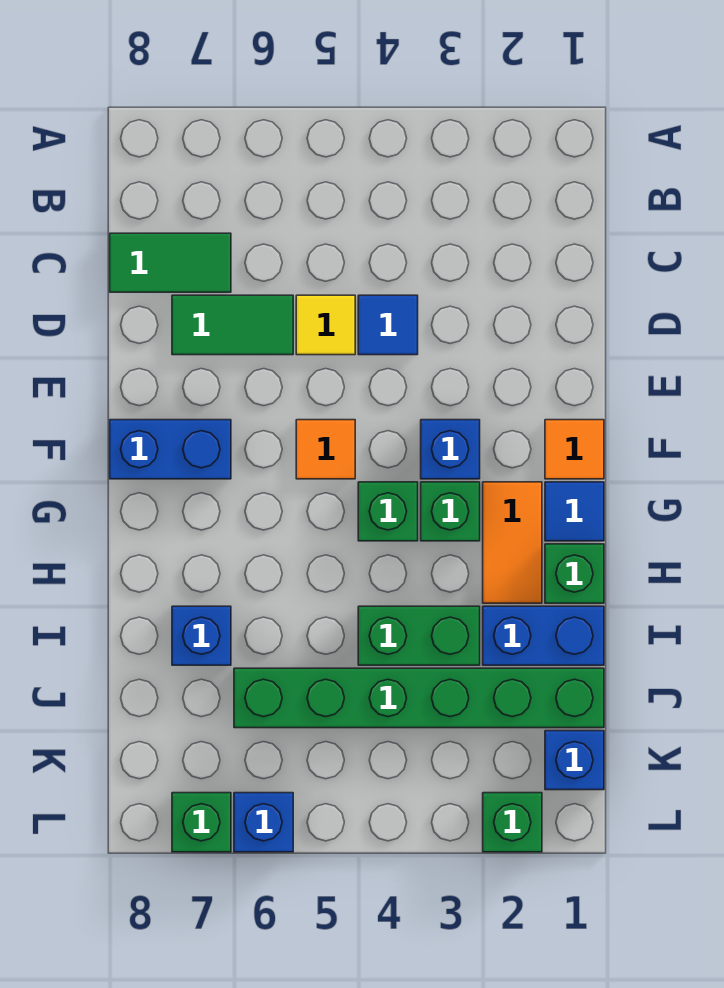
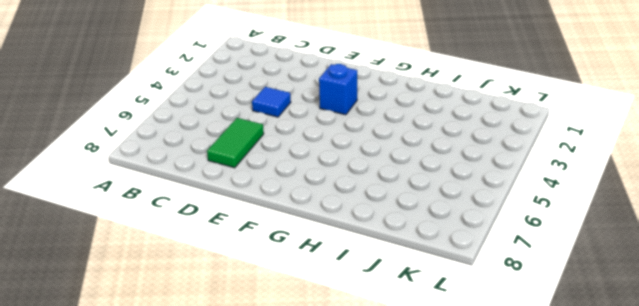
none -> green tile C7:C8 level 1
none -> yellow tile D5 level 1
none -> orange tile F1 level 1

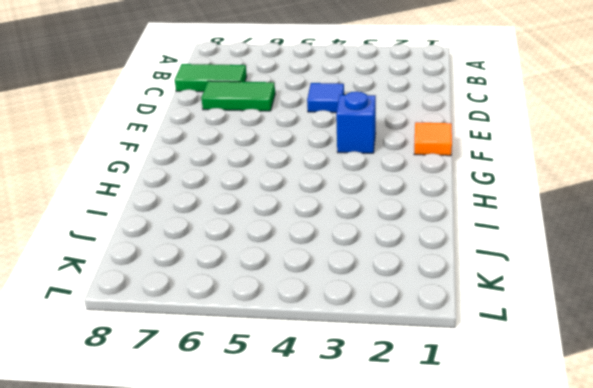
none -> yellow tile D5 level 1
none -> orange tile F5 level 1
none -> blue brick F7:F8 level 1

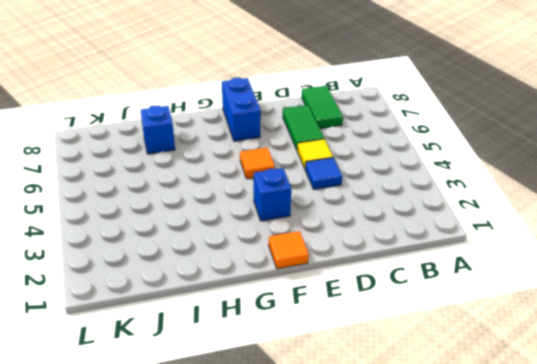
none -> blue tile G1 level 1
none -> orange tile G2:H2 level 1
none -> green brick G3 level 1

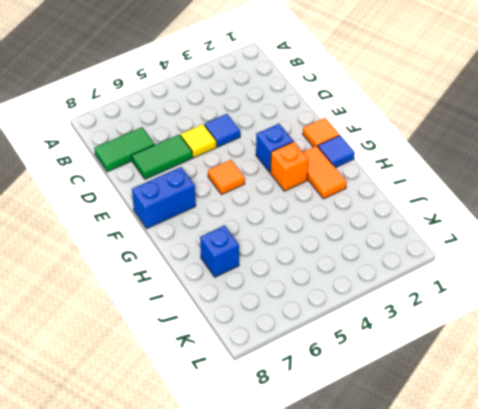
orange brick G3 level 1 -> green brick G3 level 1
none -> green brick G4 level 1
none -> green brick H1 level 1
none -> blue brick I1:I2 level 1

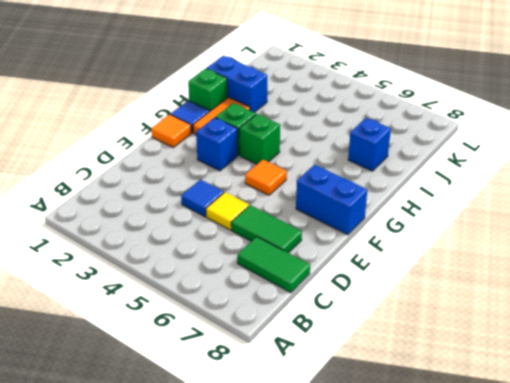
none -> green brick I3:I4 level 1
none -> green brick J1:J6 level 1
none -> blue brick K1 level 1

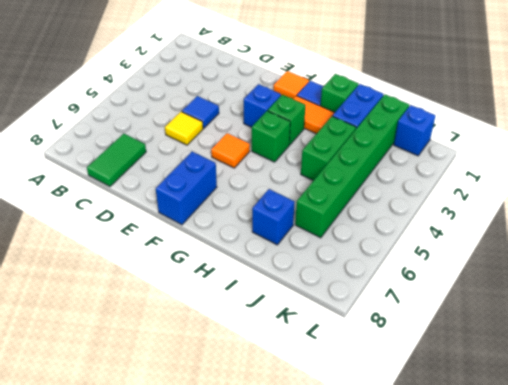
none -> green tile D6:D7 level 1
none -> green brick L2 level 1
none -> blue brick L6 level 1

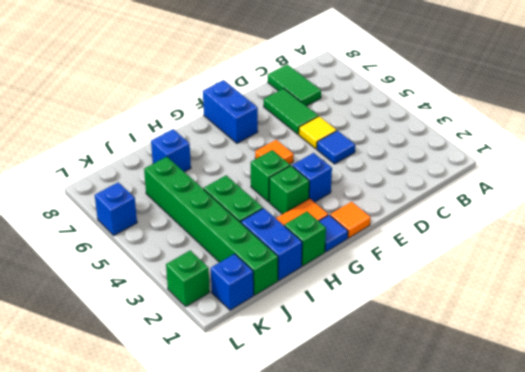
none -> green brick L7 level 1

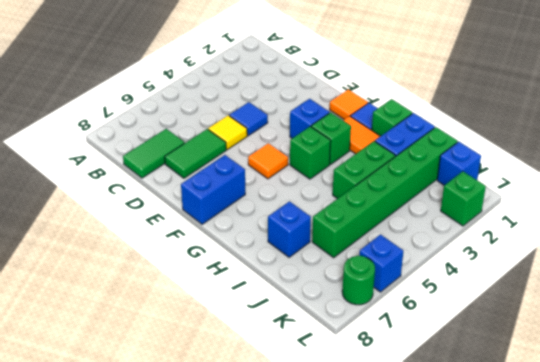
green round brick L7 level 1 -> green brick L7 level 1

